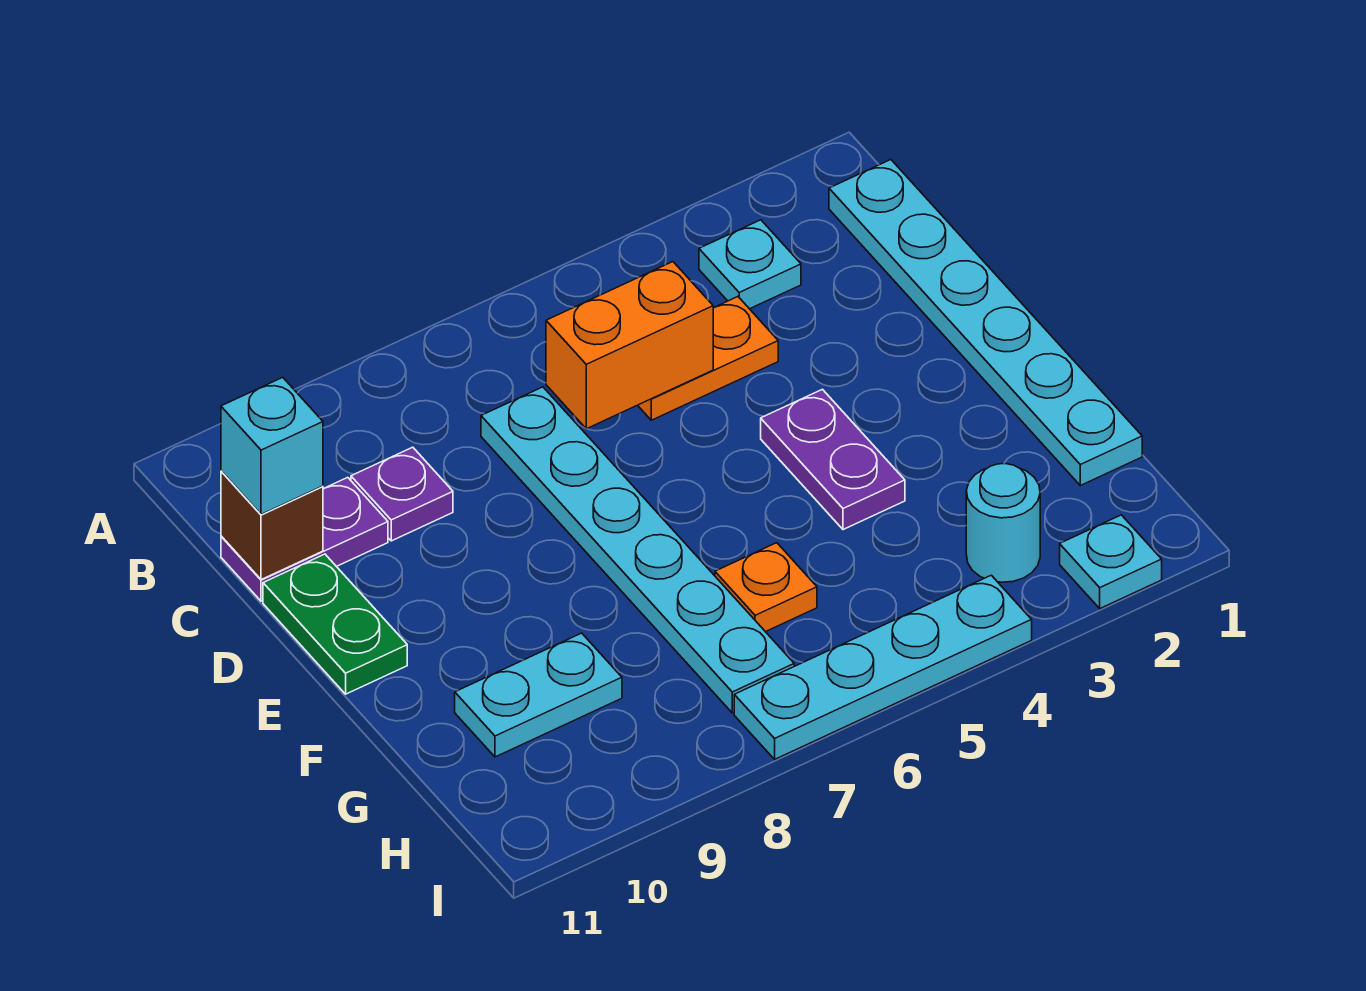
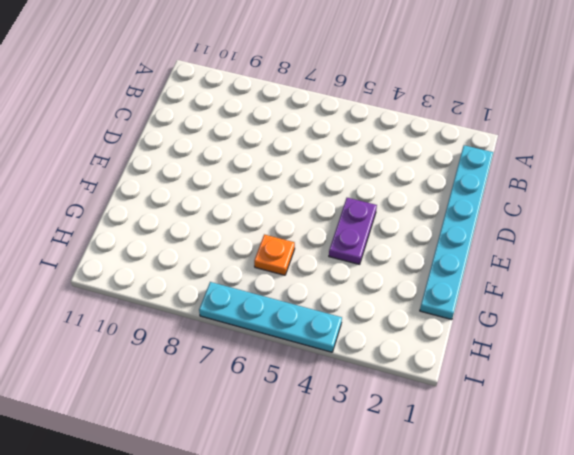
none -> cyan plate B3 level 1
none -> orange plate C4:C5 level 1
none -> cyan plate C7:H7 level 1

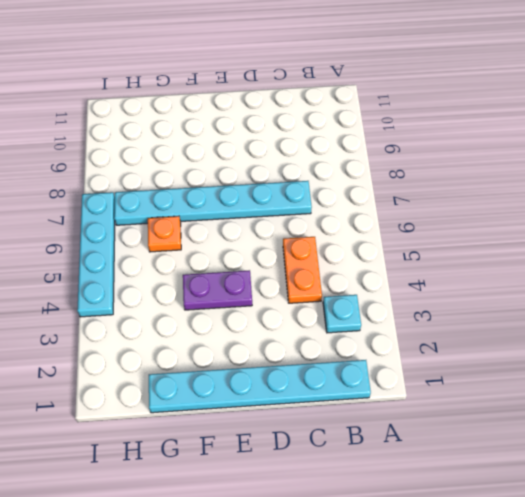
none -> purple plate C9 level 1
none -> purple plate C10:C11 level 1
none -> green plate D11:E11 level 1

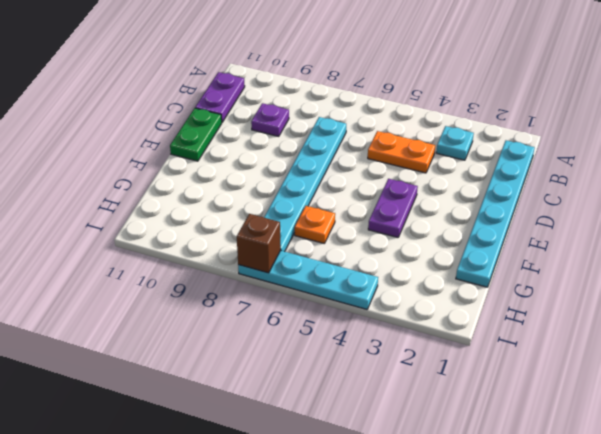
purple plate B11:C11 level 1 -> purple plate C10:C11 level 1
brown brick I7 level 2 -> brown brick C11 level 2
none -> cyan plate G9:G10 level 1
none -> cyan round brick H3 level 1
none -> cyan plate I2 level 1

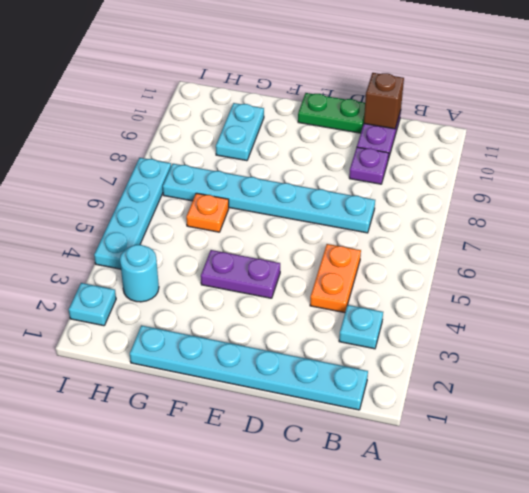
none -> orange brick C5:C6 level 2
none -> cyan brick C11 level 3

